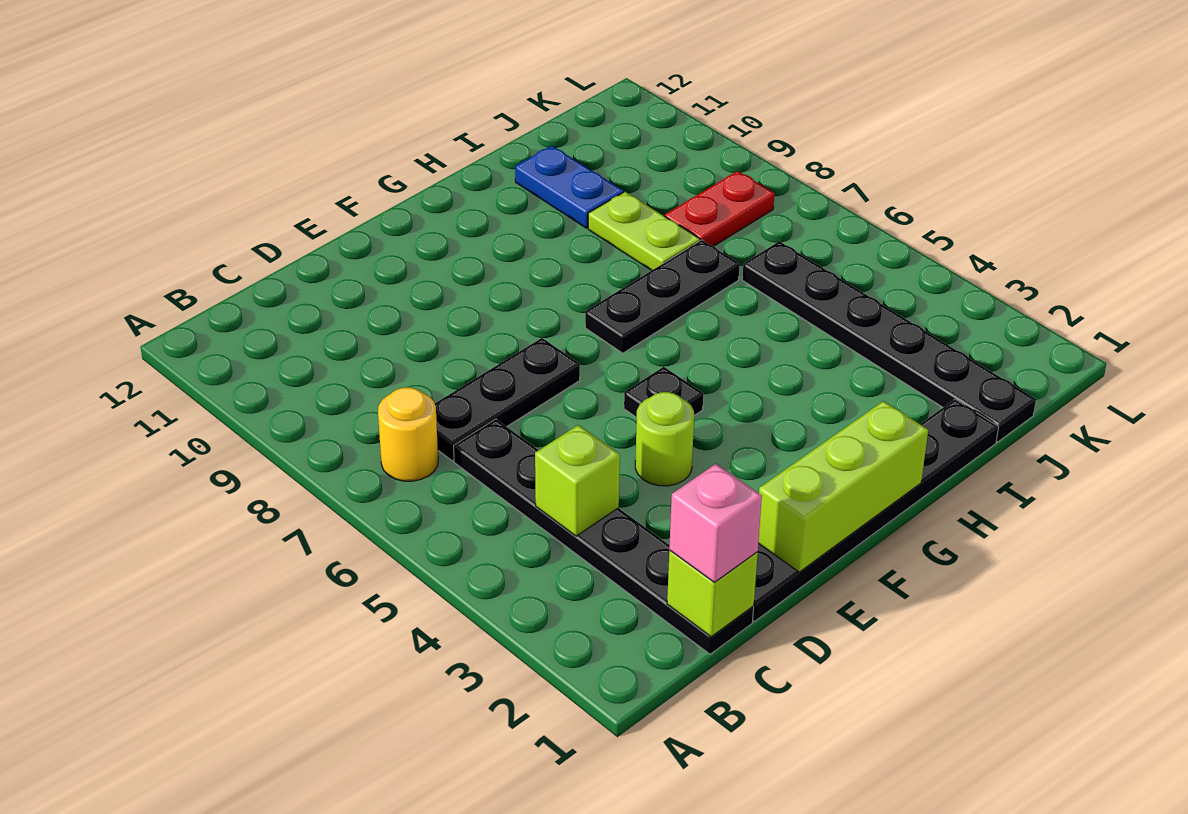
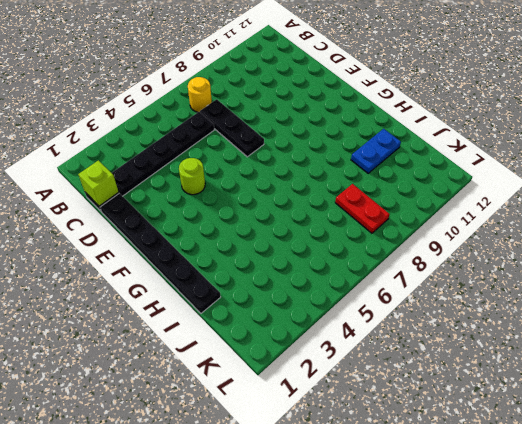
none -> black plate F5 level 1
none -> black plate G7:I7 level 1
none -> lime plate I8:I9 level 1

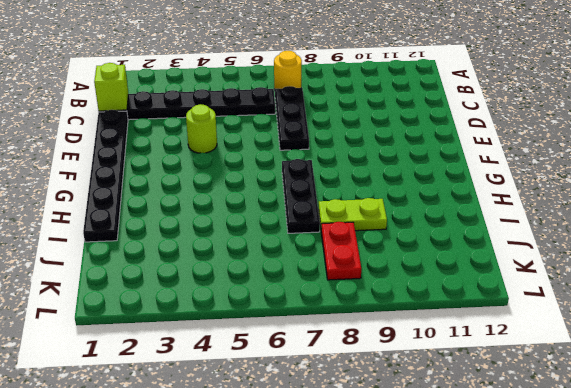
none -> black plate F5 level 1
none -> blue plate I10:I11 level 1
none -> black plate J1:J6 level 1

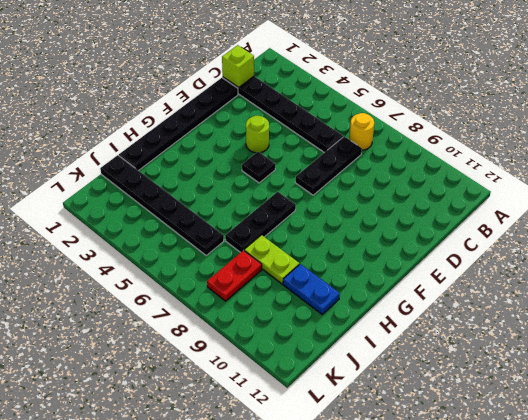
none -> lime brick C4 level 2
none -> lime brick E1:G1 level 2
none -> pink brick C1 level 3

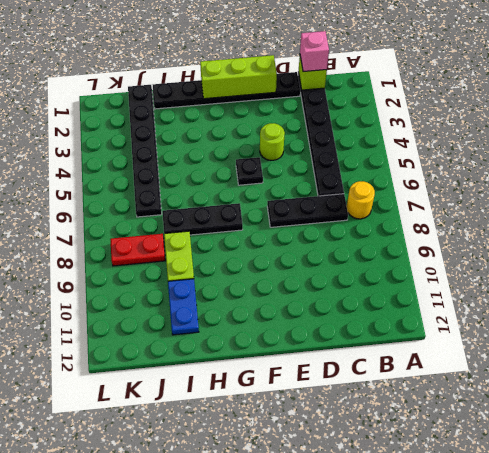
none -> lime brick C4 level 2

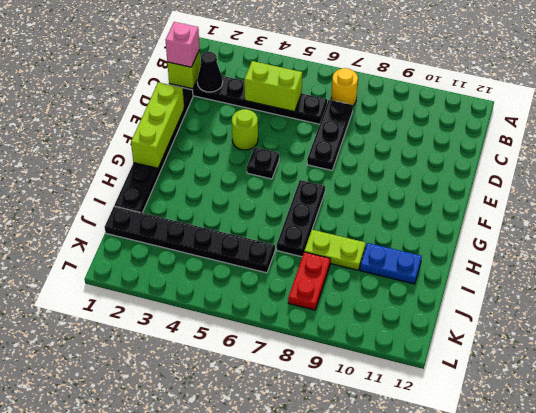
black cone C2 level 2 -> none
lime brick C4:C5 level 2 -> lime brick C4 level 2

